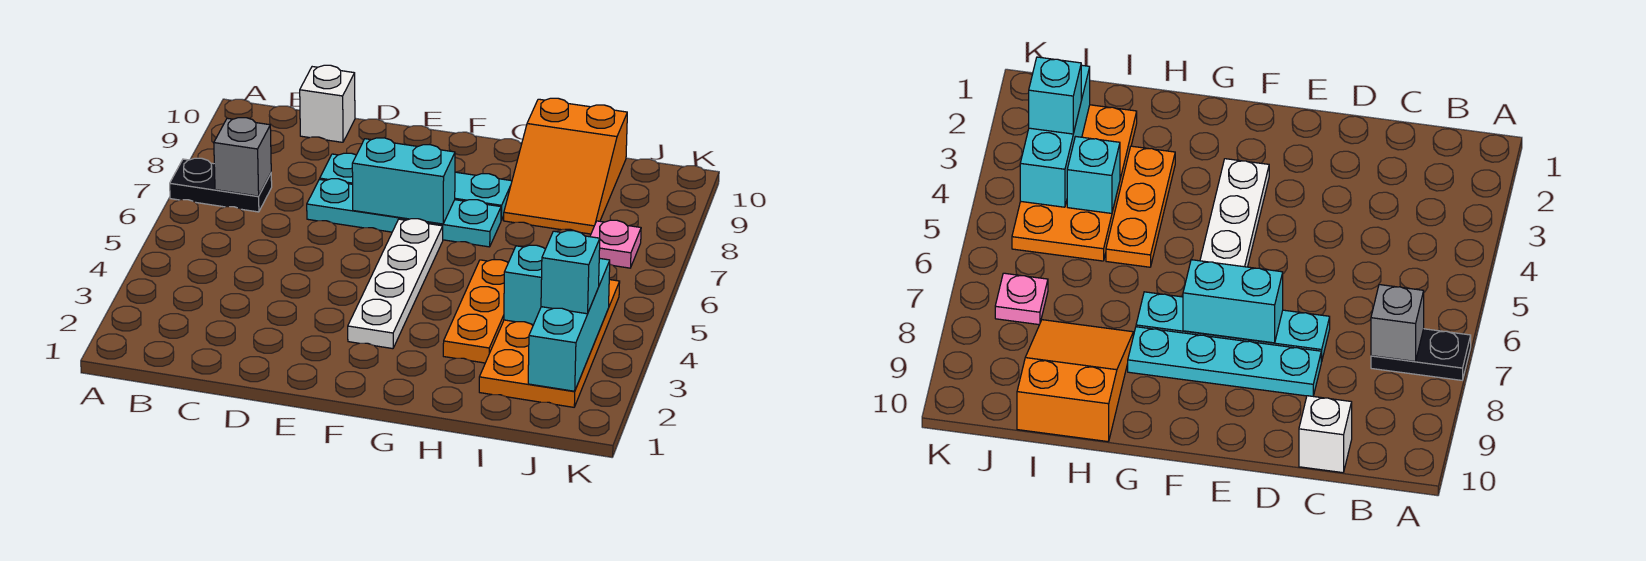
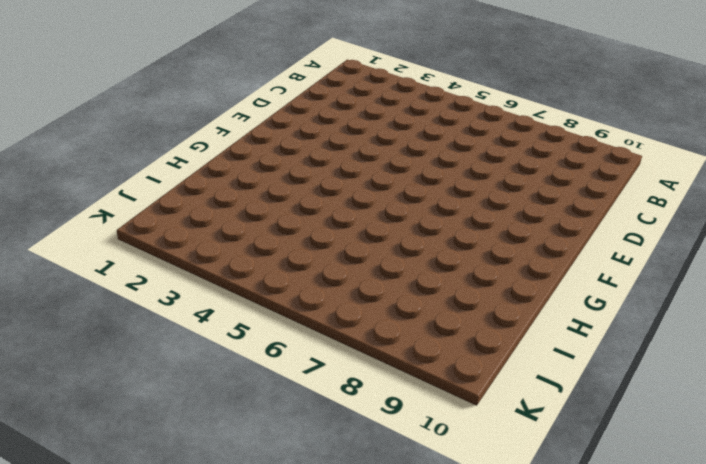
none -> black plate A7:B7 level 1
none -> white brick C10 level 1
none -> cyan plate D7:G7 level 1

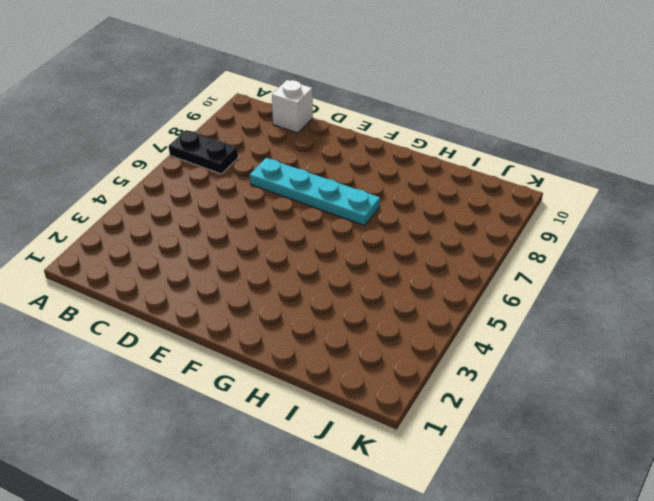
none -> cyan plate D8:G8 level 1
none -> white plate F3:F6 level 1
none -> orange plate H3:H5 level 1

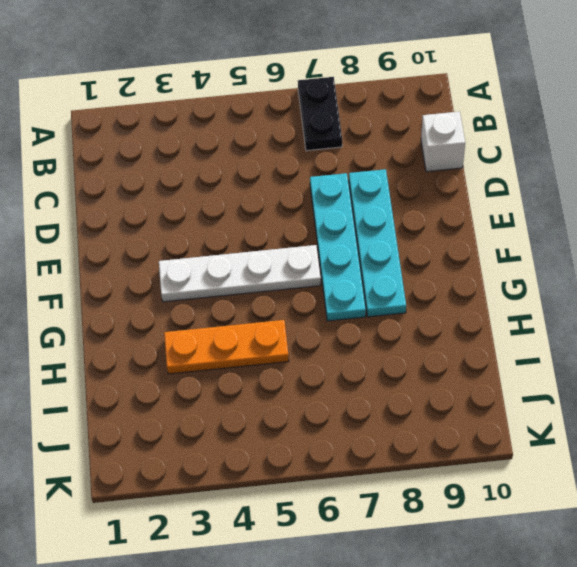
none -> orange slope H8:I10 level 1 top 10
none -> orange plate I2:J5 level 1
none -> pink plate J7 level 1

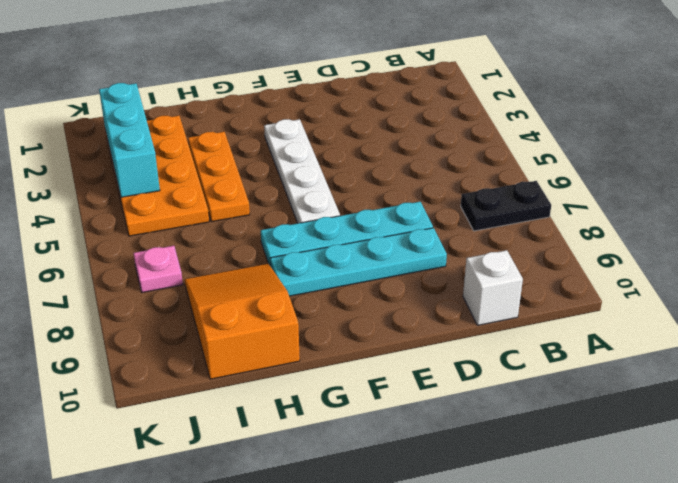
none -> grey brick B7 level 2
none -> cyan brick E7:F7 level 2
none -> cyan brick I4 level 2

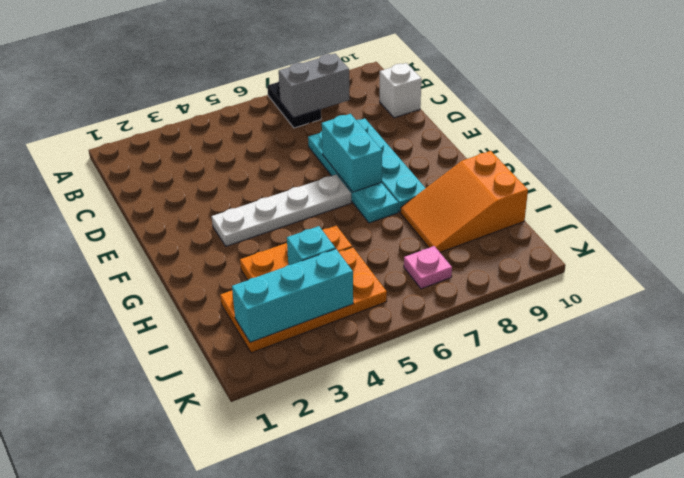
grey brick B7:B8 level 2 -> grey brick B7 level 2
none -> cyan brick J3 level 3

